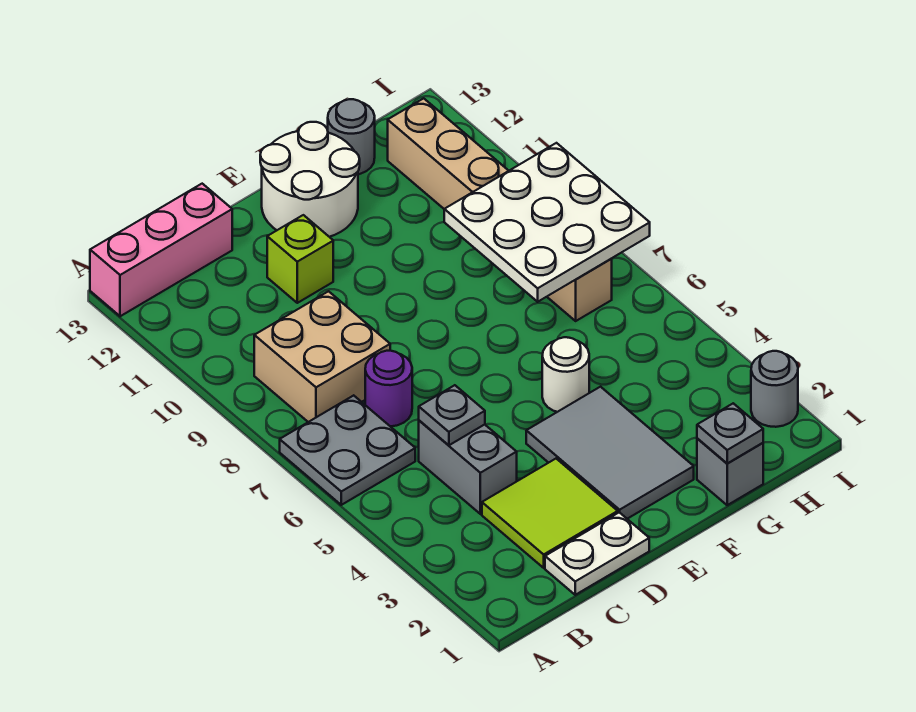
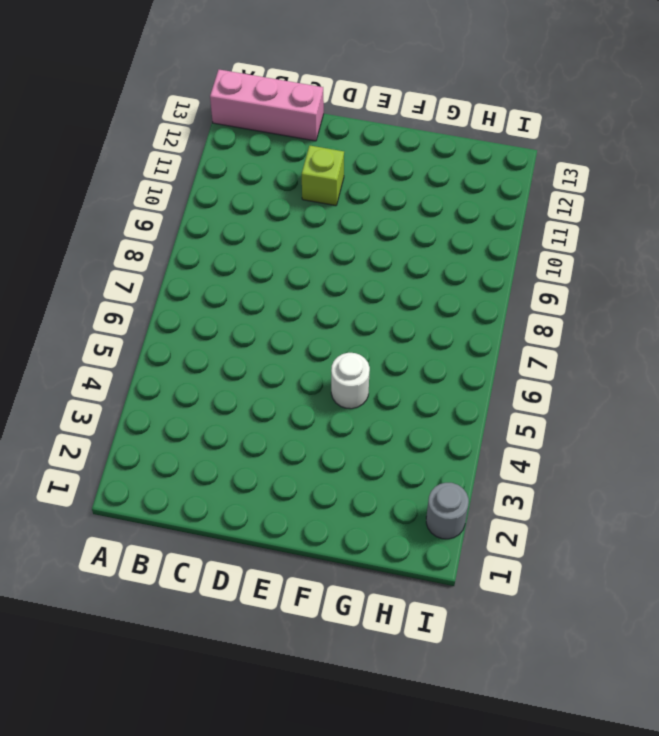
none -> grey plate A6:B7 level 1
none -> tan brick B8:C9 level 1
none -> white plate C1:D1 level 1

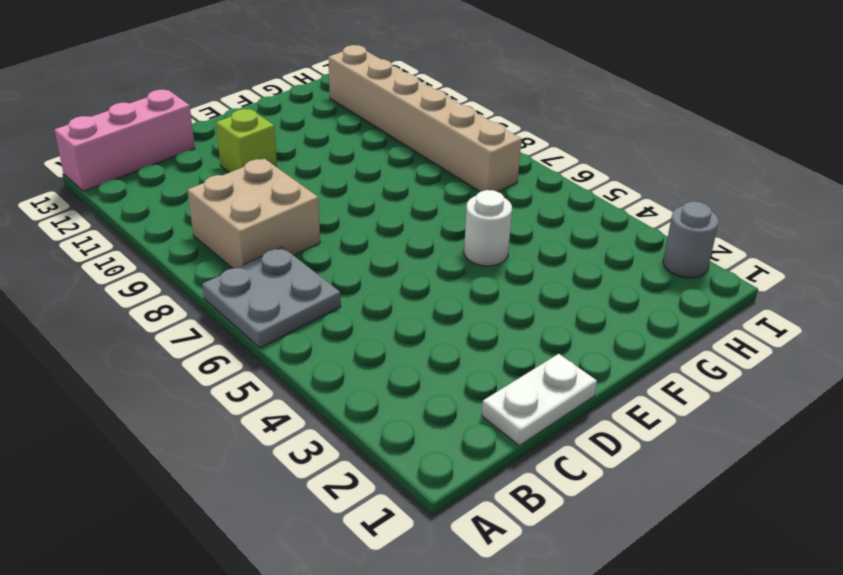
none -> lime tile C2:D3 level 1
none -> grey brick C4:C5 level 1
none -> purple round brick C7 level 1

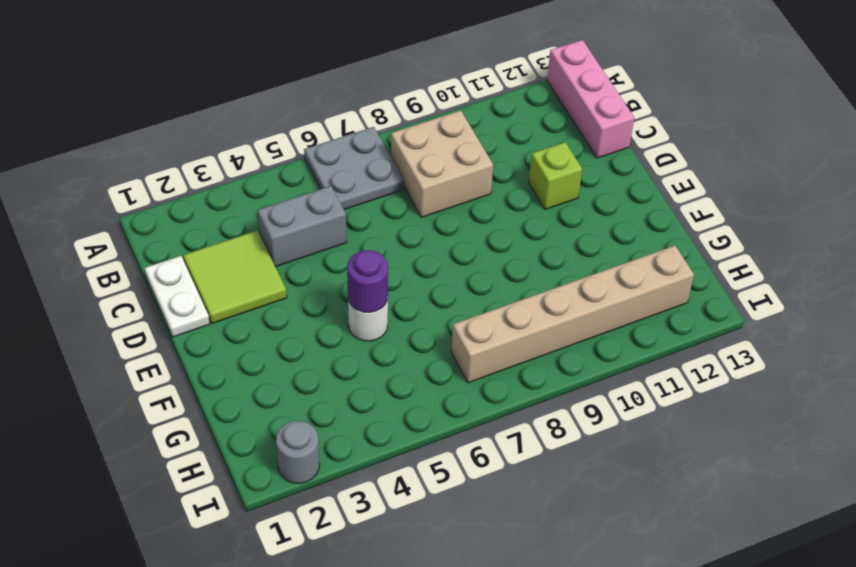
purple round brick F5 level 2 -> purple round brick C7 level 1
none -> grey tile E2:F4 level 1
none -> white round brick E12:F13 level 1
none -> grey brick G1 level 1

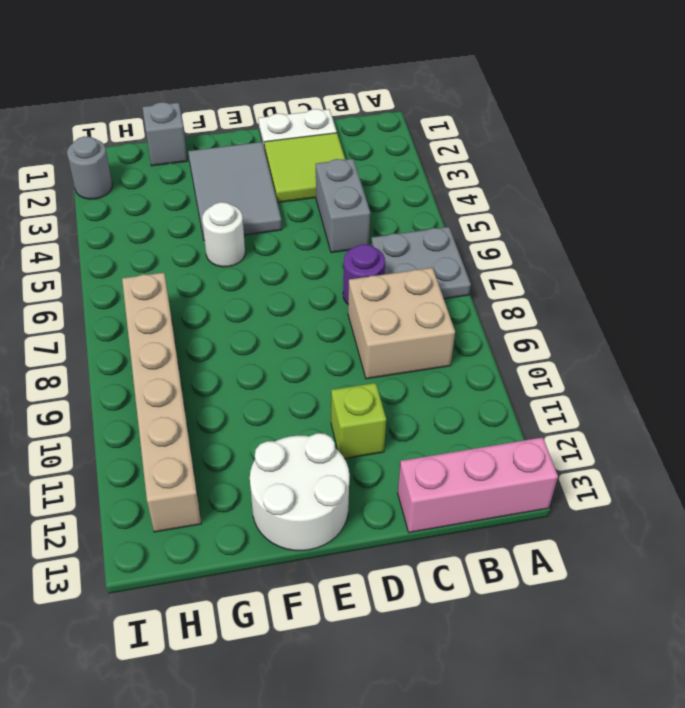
none -> grey round brick G13 level 1
none -> grey plate C5 level 2
none -> grey plate G1 level 2

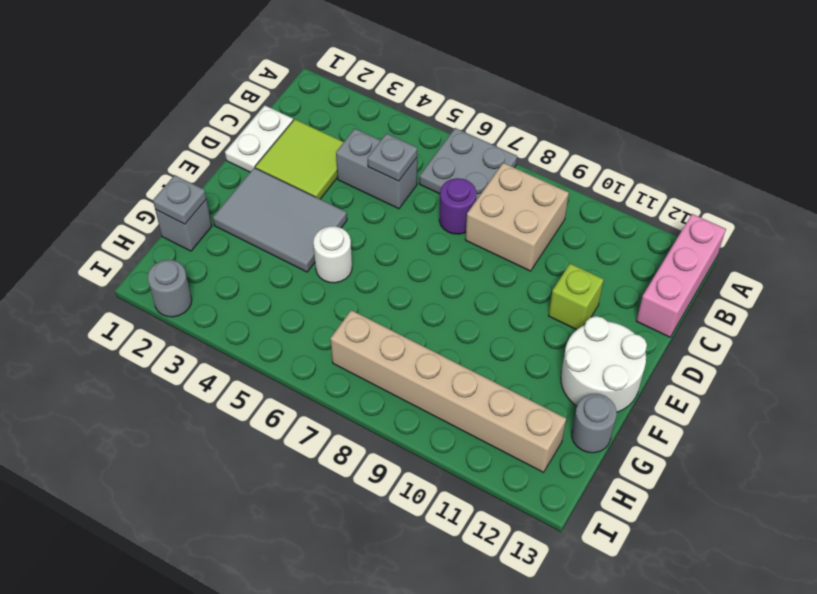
none -> white plate G7:I9 level 2

